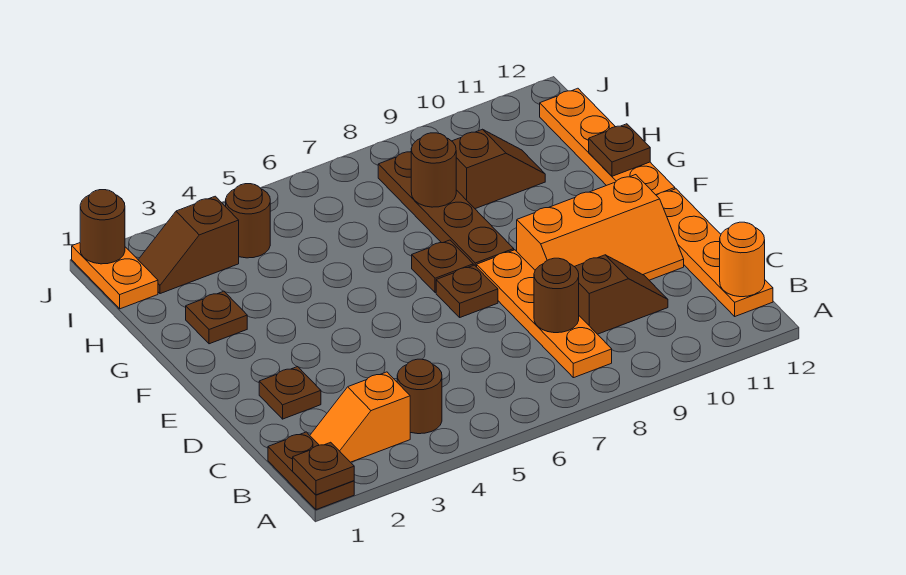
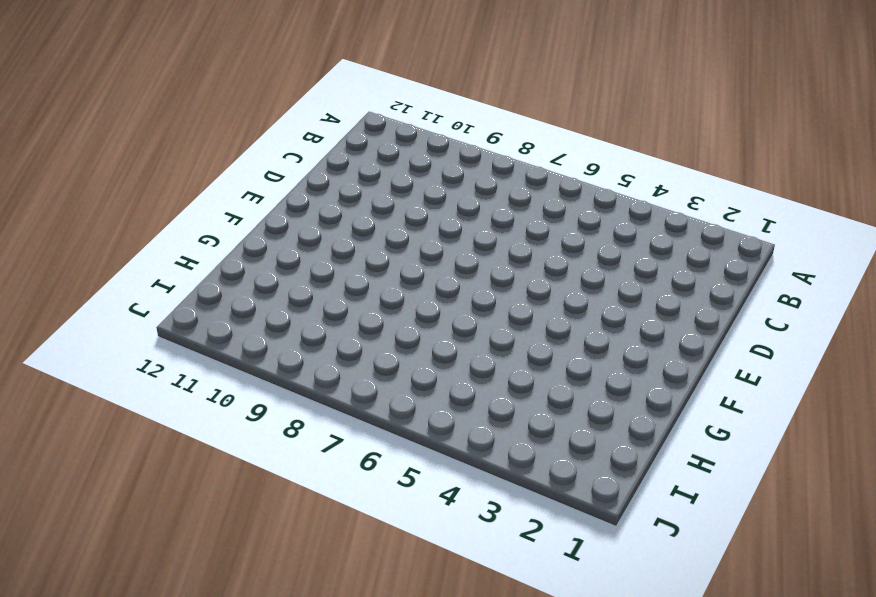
none -> brown plate A1:B1 level 1
none -> orange slope B2:B3 level 1 top 3
none -> brown round brick B4 level 1

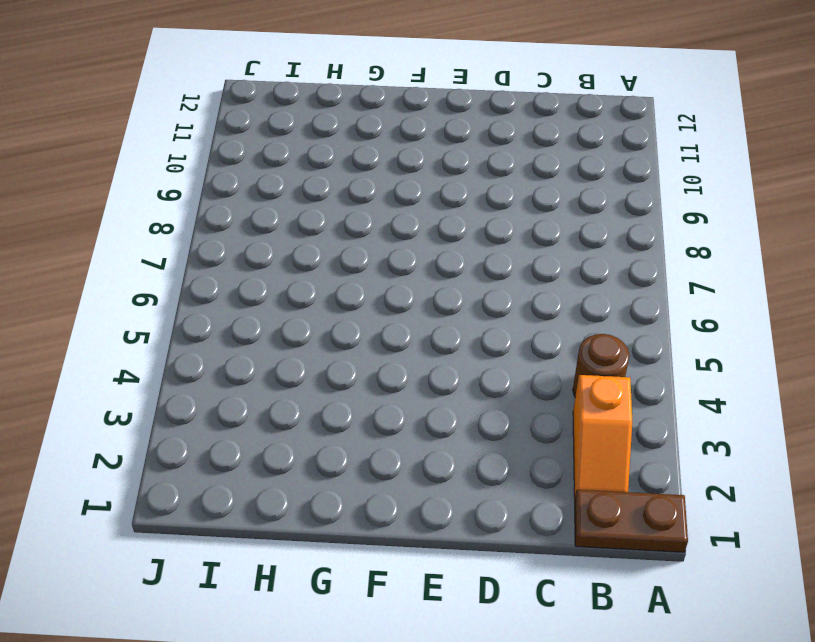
none -> orange plate B8:E8 level 1
none -> orange plate B12:E12 level 1
none -> brown slope C9:C10 level 1 top 9

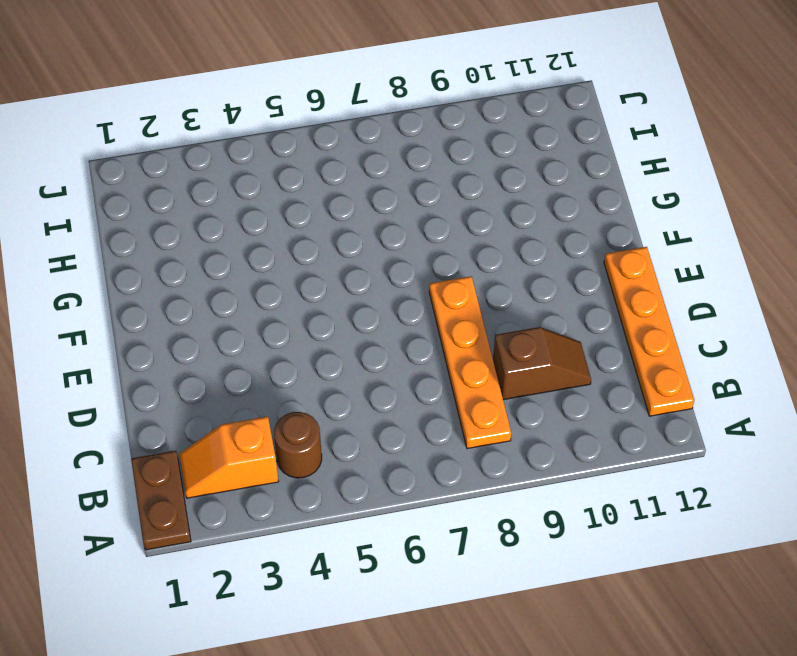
none -> brown plate D2 level 1
none -> orange slope D9:E11 level 1 top E
none -> brown plate E7 level 1

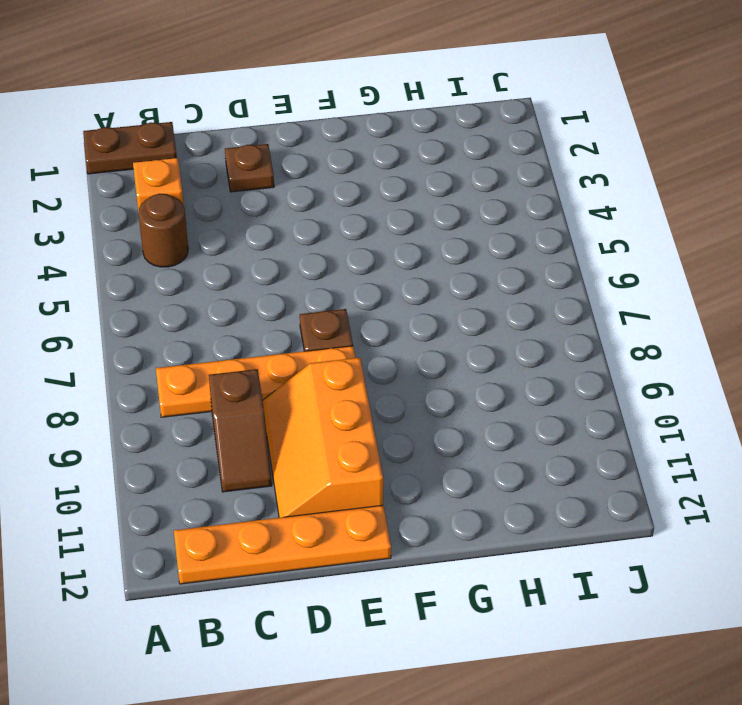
none -> brown plate F7 level 1
none -> brown plate F8:I8 level 1
none -> orange plate F12:I12 level 1

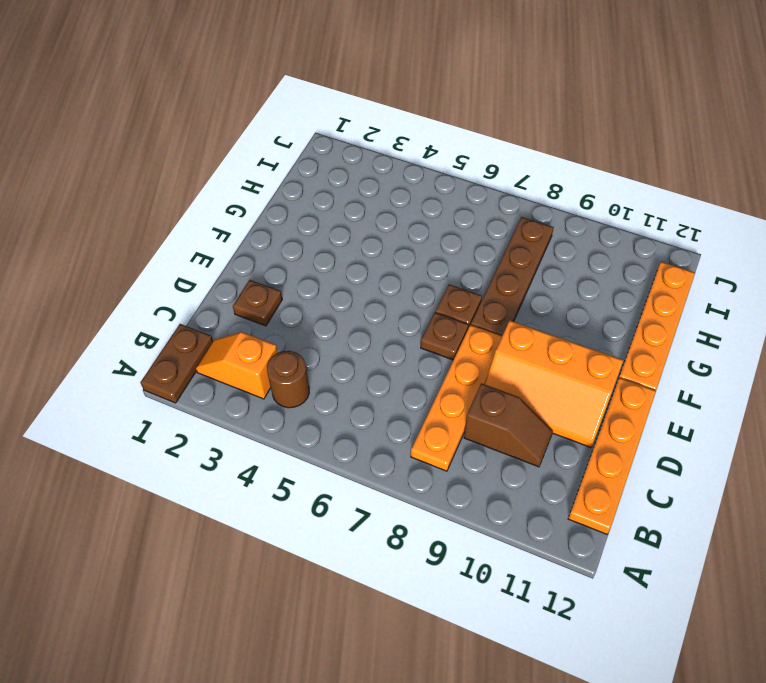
none -> brown plate G2 level 1
none -> brown slope H9:H10 level 1 top 9
none -> orange plate I1:J1 level 1

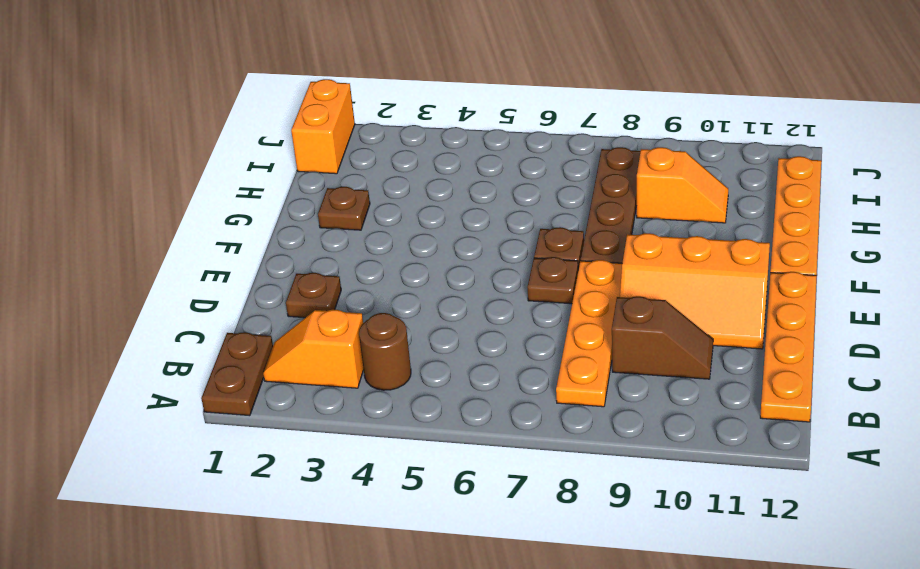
orange slope H9:H10 level 1 top 9 -> brown slope H9:H10 level 1 top 9
orange brick I1:J1 level 1 -> orange plate I1:J1 level 1
none -> brown slope I2:I3 level 1 top 3
none -> brown round brick I4 level 1
none -> brown plate A1 level 2

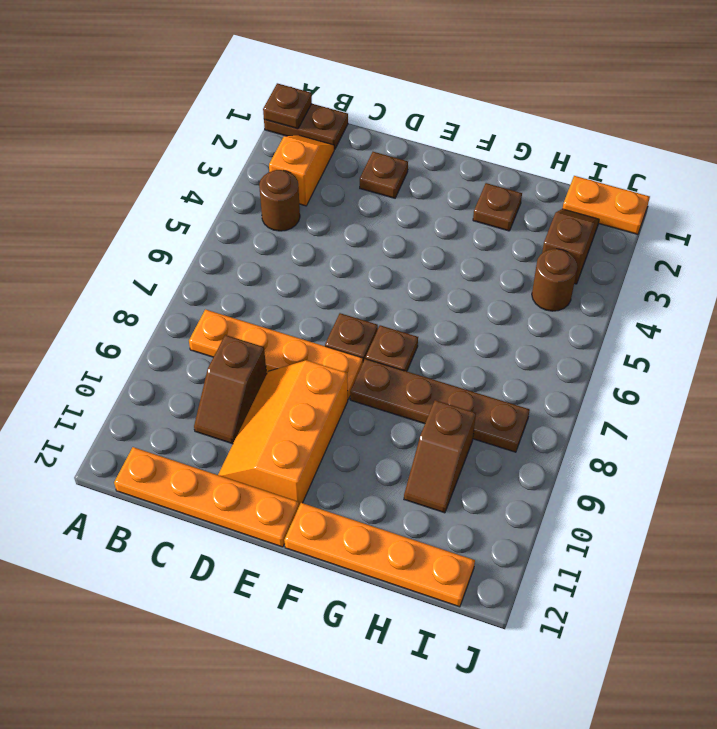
none -> orange round brick B12 level 2
none -> brown round brick C8 level 2
none -> brown plate G12 level 2

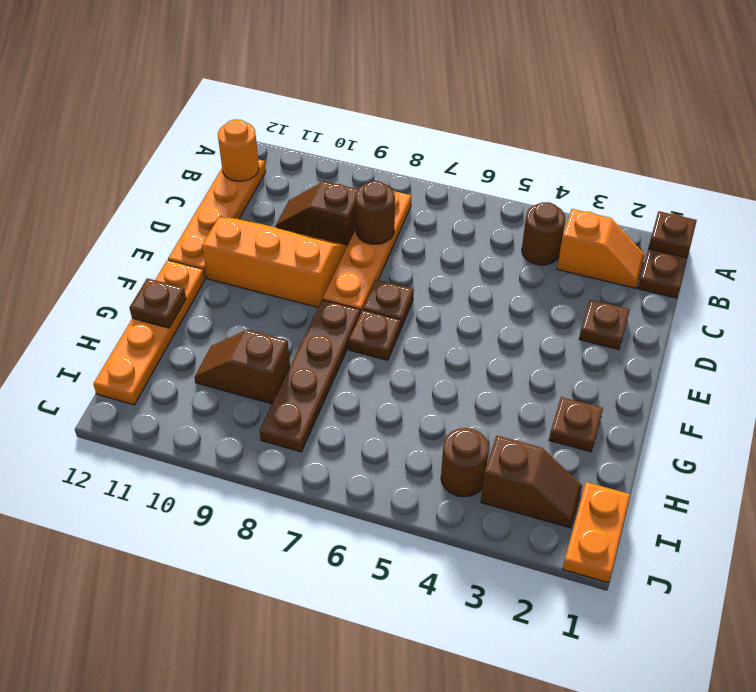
none -> brown round brick H8 level 2
none -> brown round brick J1 level 2

